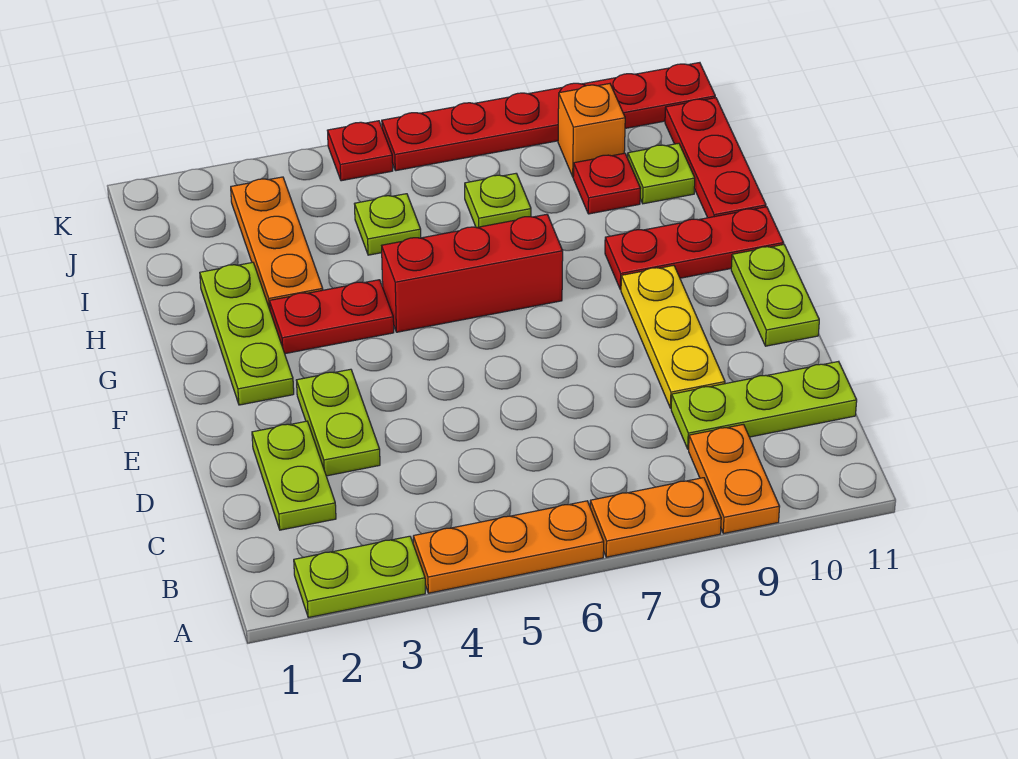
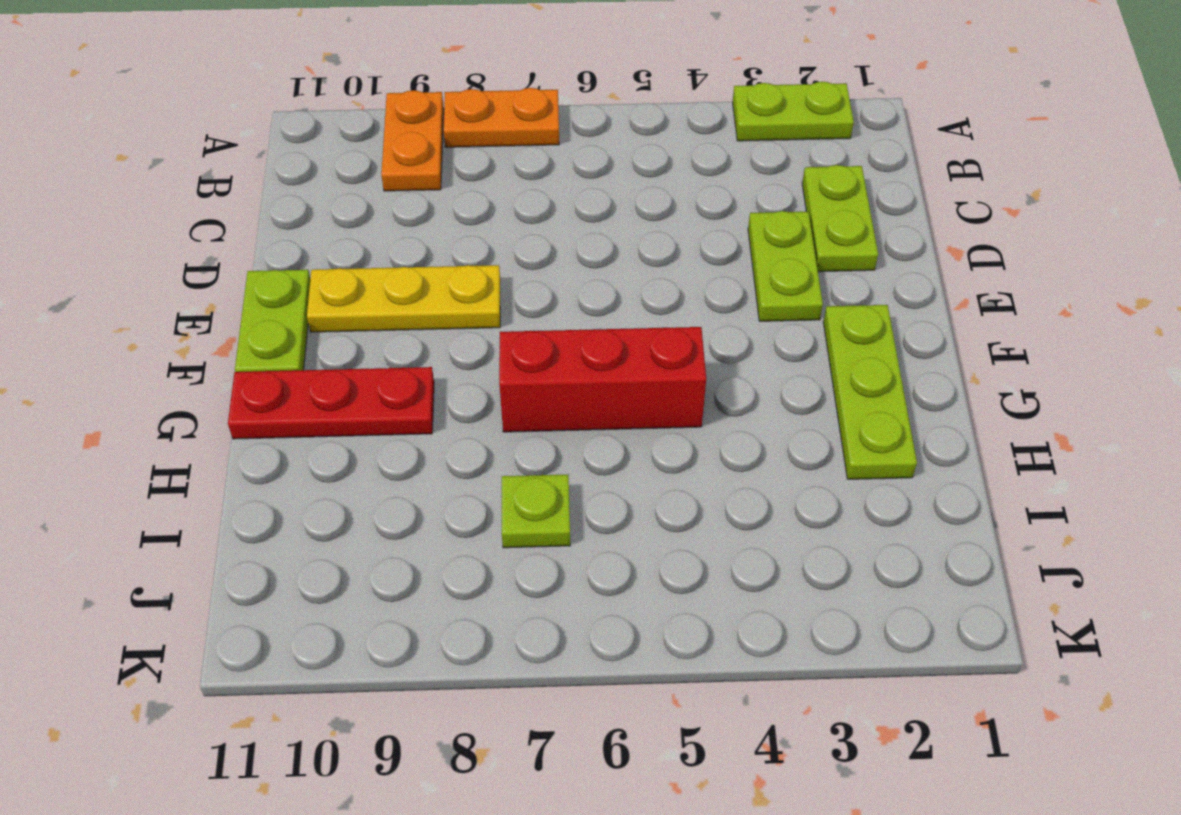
yellow plate E8:E10 level 1 -> yellow plate D9:F9 level 1
none -> orange plate A4:A6 level 1
none -> lime plate C9:C11 level 1
none -> red plate G3:G4 level 1

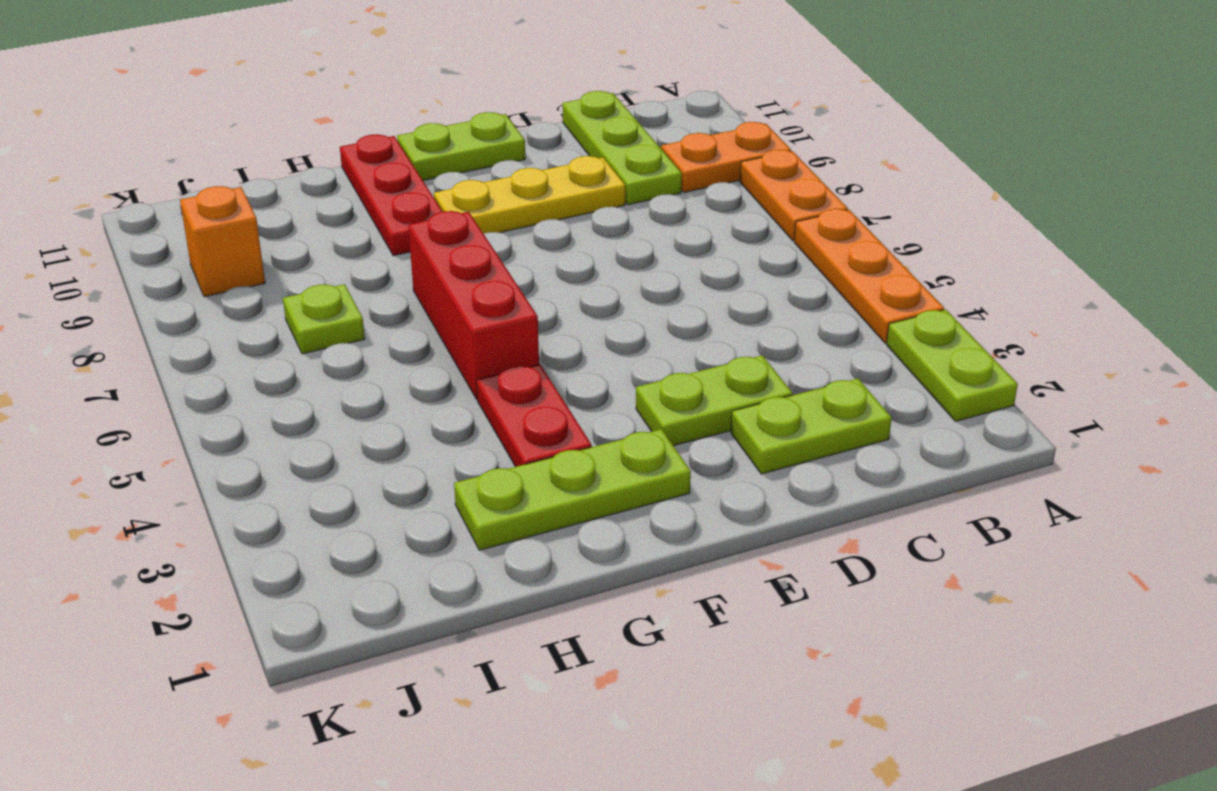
none -> orange plate H3:J3 level 1
none -> red plate H11:J11 level 1
none -> lime plate I5 level 1

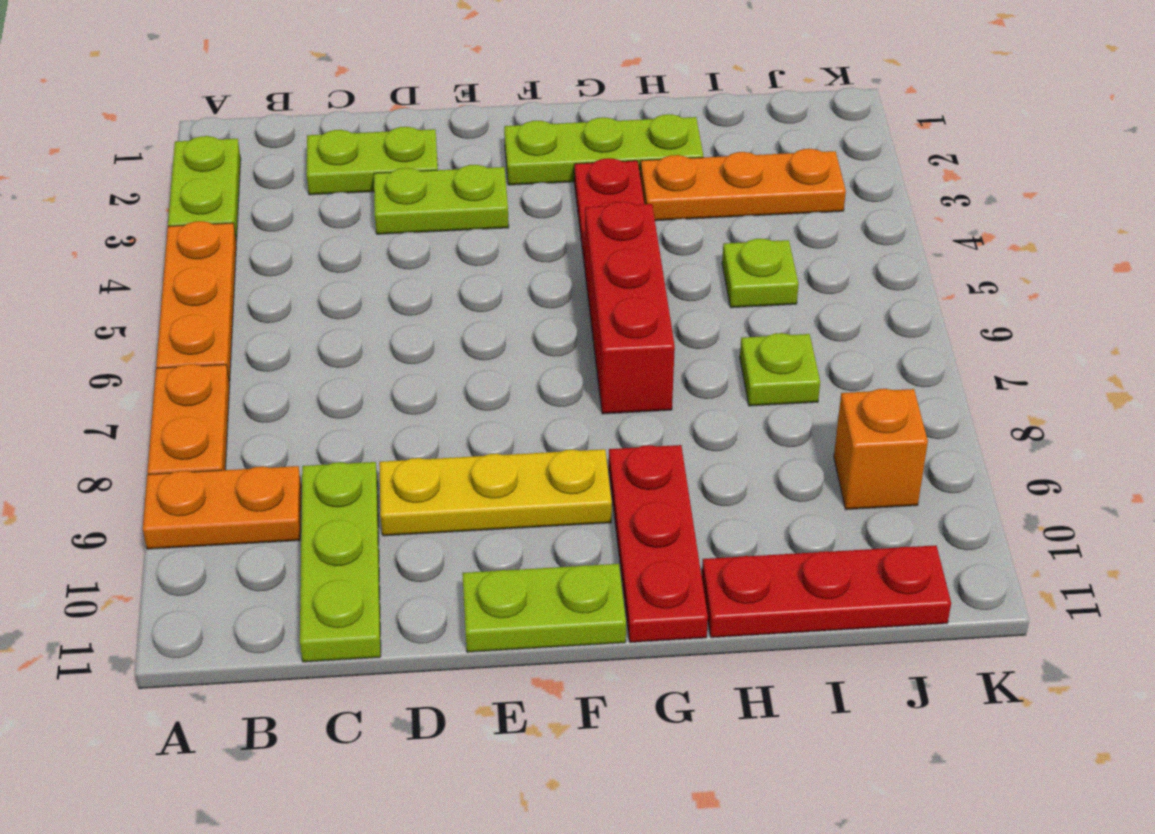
none -> red plate I9 level 1
none -> lime plate I10 level 1
none -> red plate K5 level 1

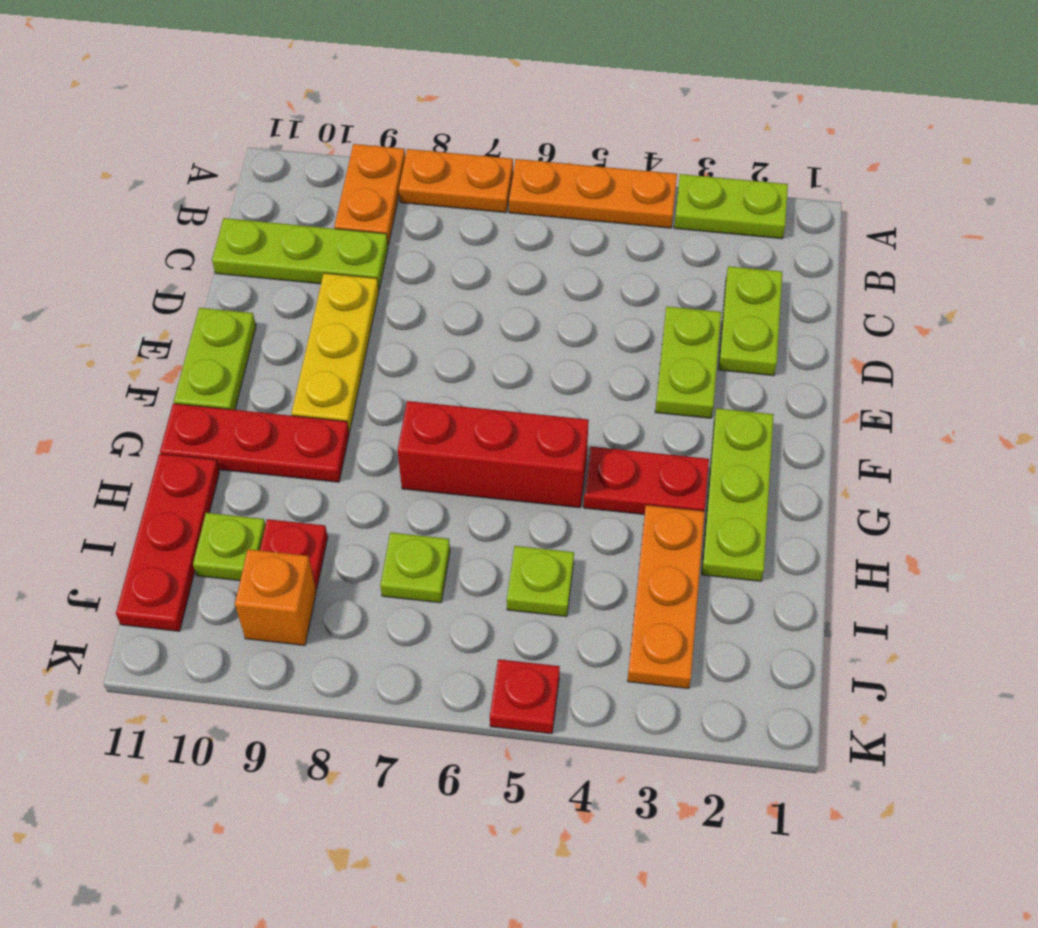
none -> red plate K6:K11 level 1

